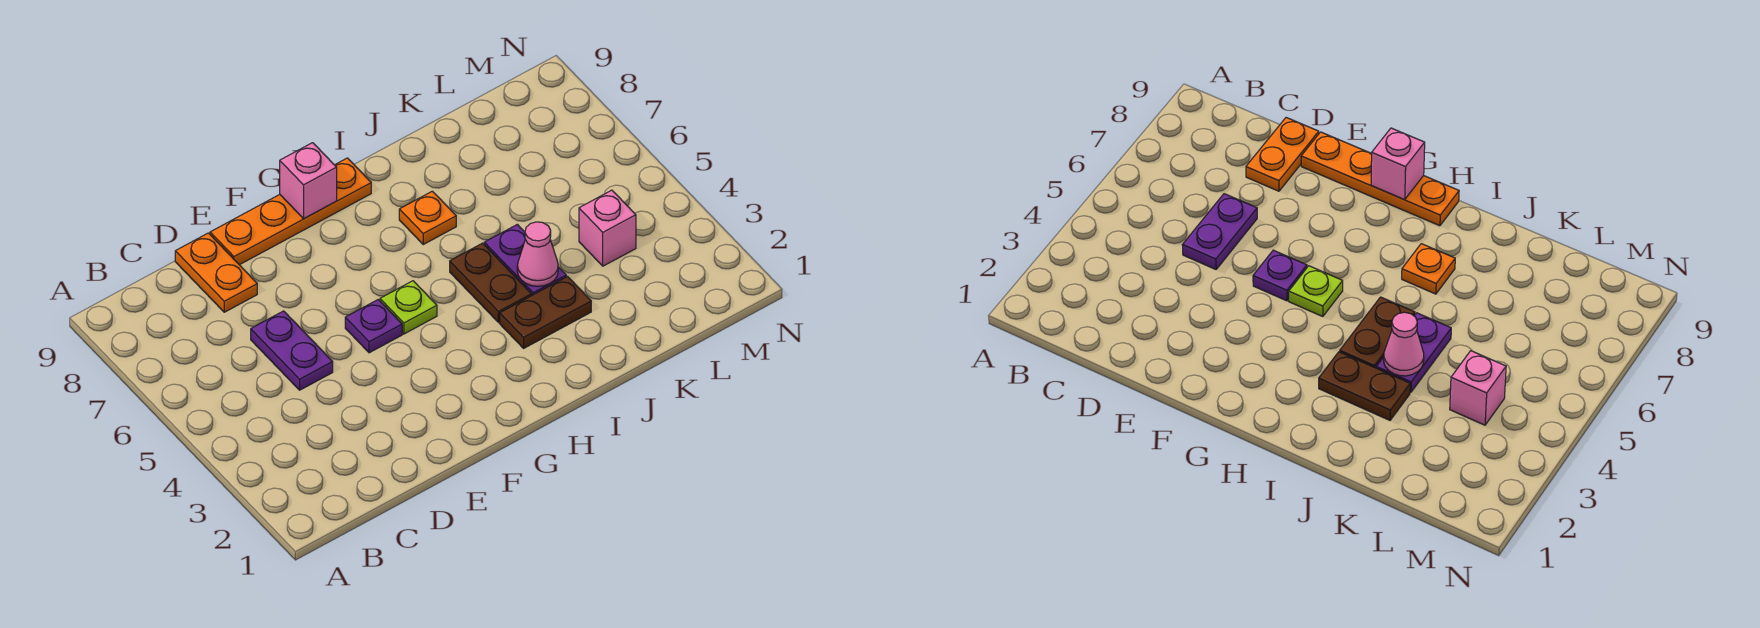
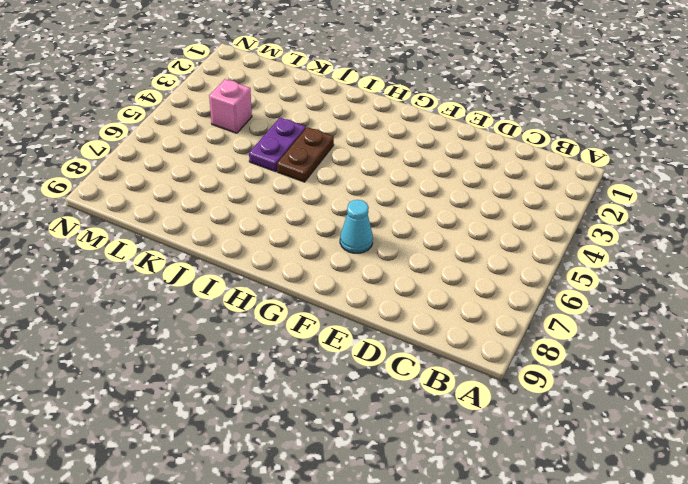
cyan cone F7 level 1 -> none
none -> purple plate D5:D6 level 1
none -> orange plate D8:D9 level 1
none -> orange plate E9:H9 level 1

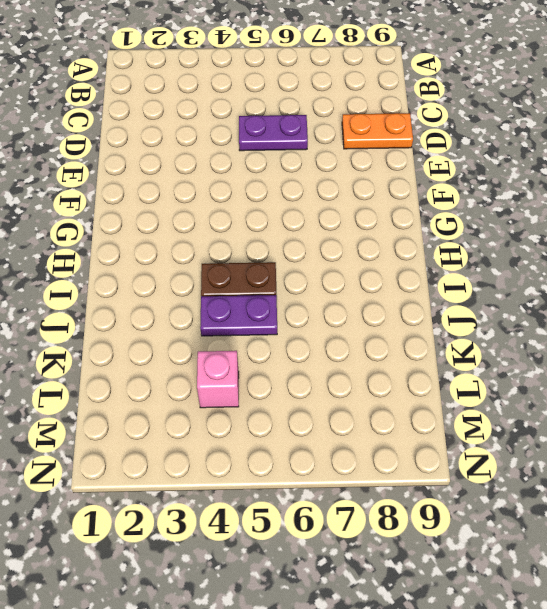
none -> orange plate E9:H9 level 1
none -> purple plate F5 level 1
none -> lime plate G5 level 1

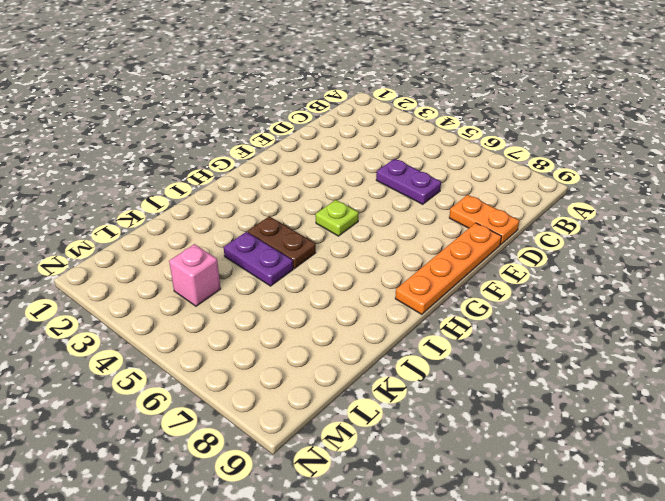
none -> purple plate F5 level 1
none -> brown plate I3:J3 level 1
none -> orange plate I7 level 1

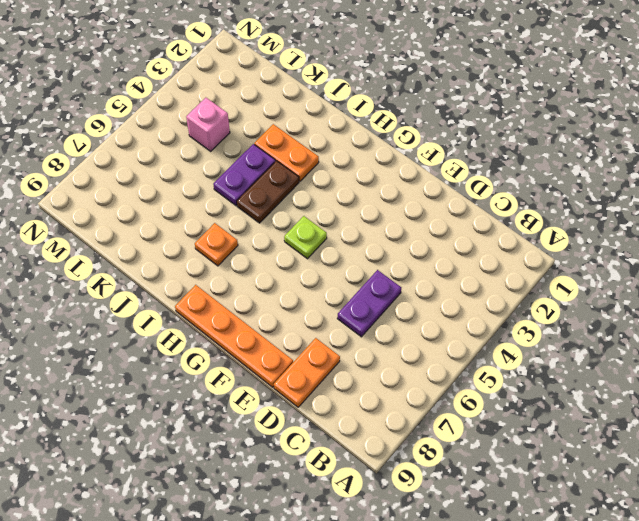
orange plate I3:J3 level 1 -> brown plate I3:J3 level 1
none -> purple plate F5 level 1
none -> pink brick G9 level 2
none -> pink cone J4 level 2

